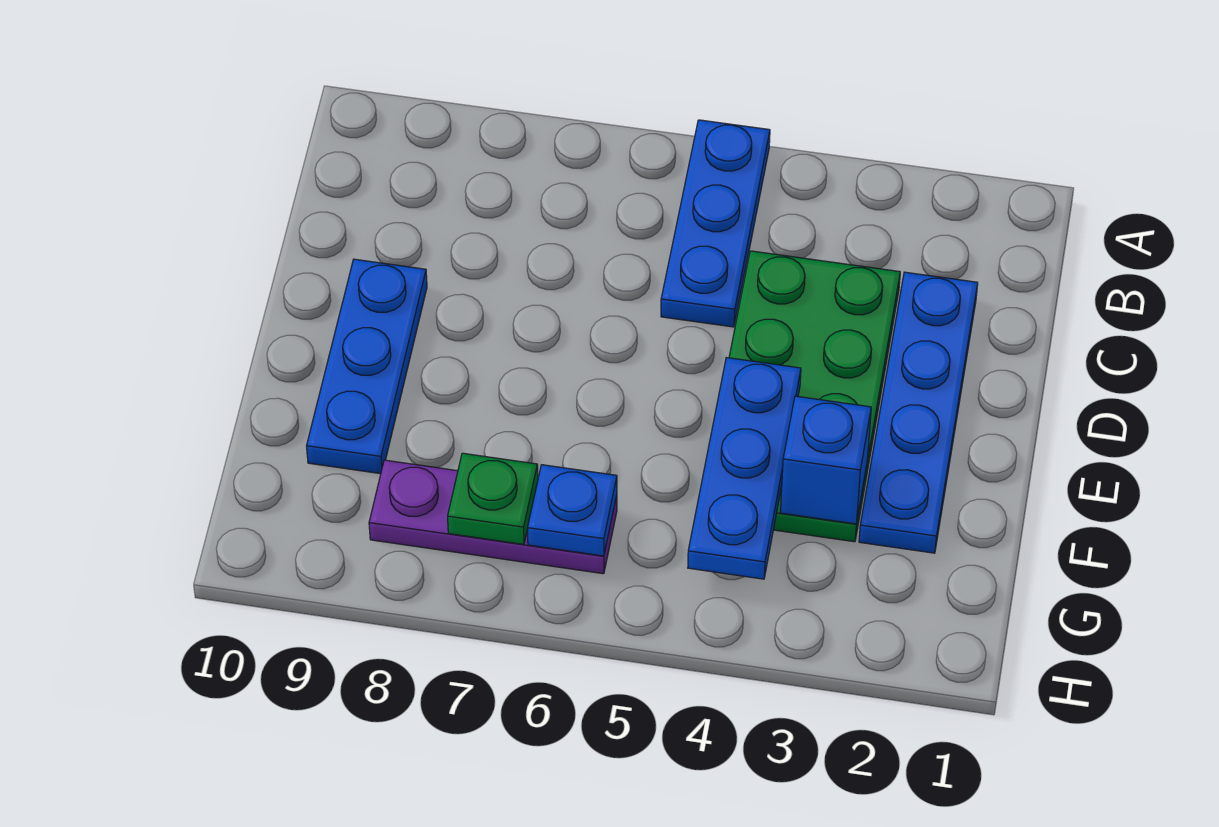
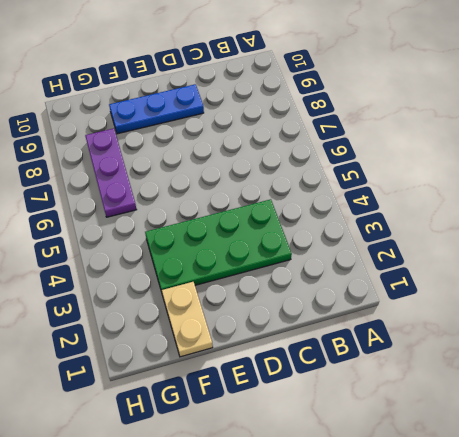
tan plate F1:F2 level 1 -> blue plate C2:F2 level 1
none -> blue plate A5:C5 level 1
none -> blue plate E4:G4 level 2

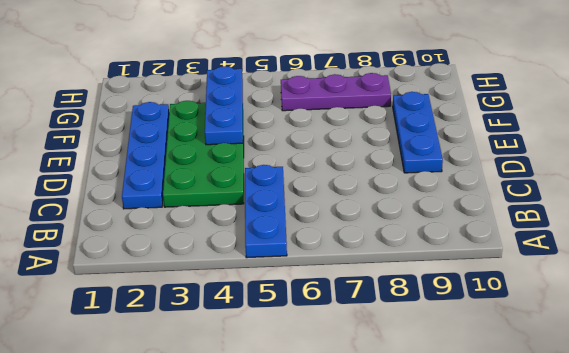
none -> blue brick F3 level 2
none -> blue plate G6 level 2

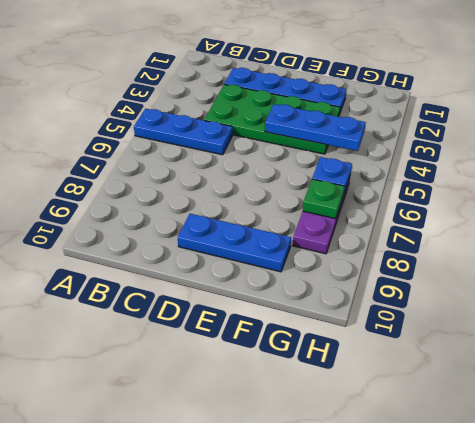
none -> blue brick F3 level 2

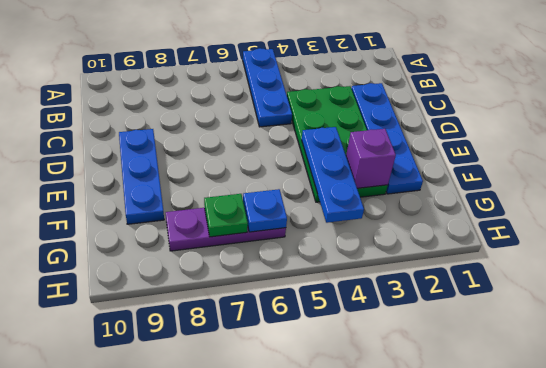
purple brick F3 level 2 -> blue brick F3 level 2

